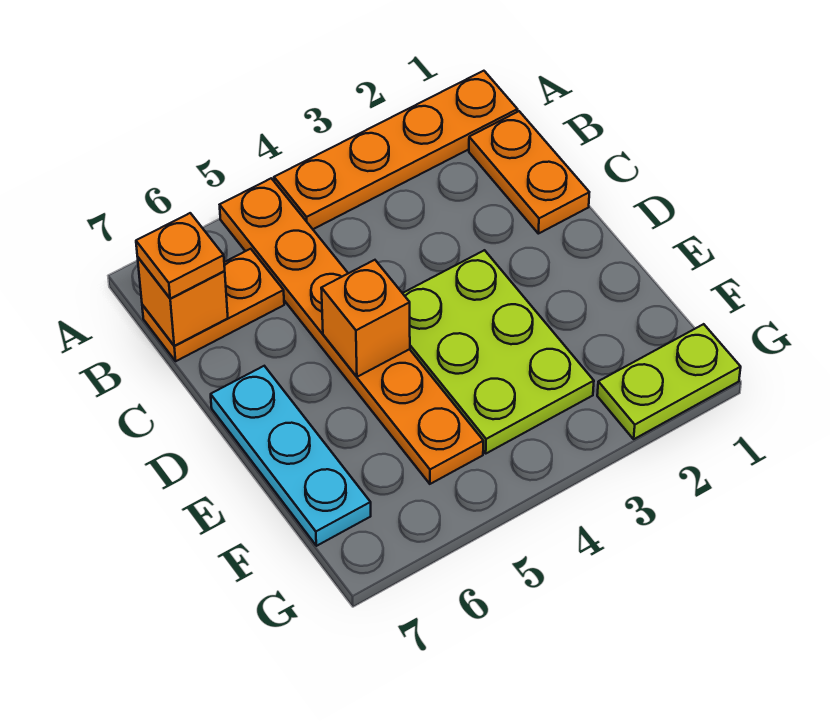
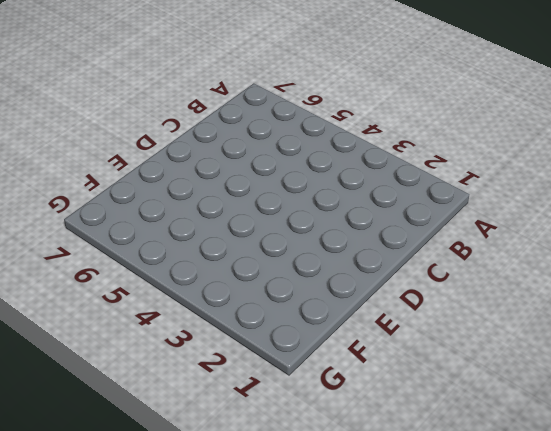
none -> orange plate A1:A4 level 1
none -> orange plate A5:F5 level 1

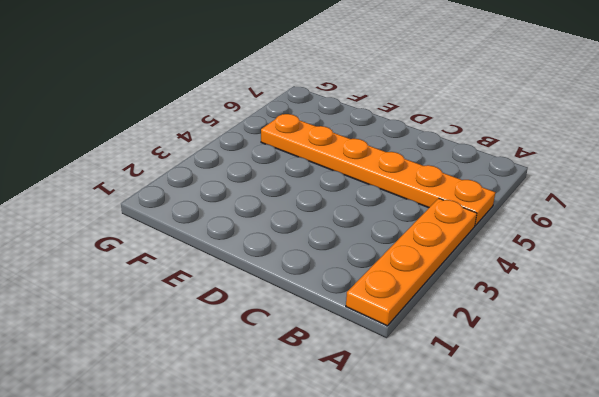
none -> orange plate B1:C1 level 1
none -> orange plate B6:B7 level 1

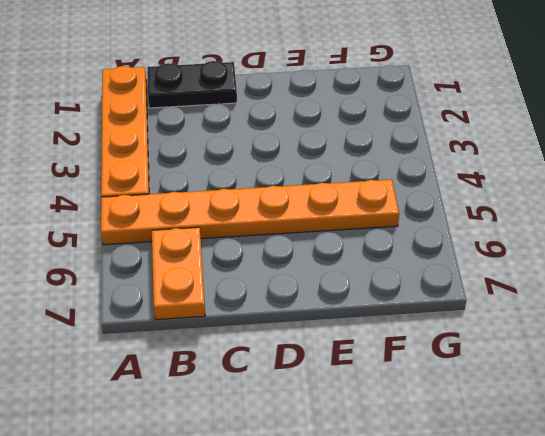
black plate B1:C1 level 1 -> orange plate B1:C1 level 1
none -> lime plate D3:F4 level 1
none -> cyan plate D7:F7 level 1

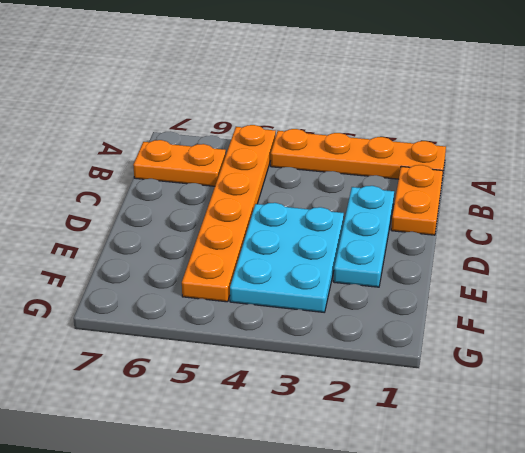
cyan plate C2:E2 level 1 -> cyan plate D7:F7 level 1
cyan plate D3:F4 level 1 -> lime plate D3:F4 level 1
none -> lime plate G1:G2 level 1
none -> orange brick B7 level 2

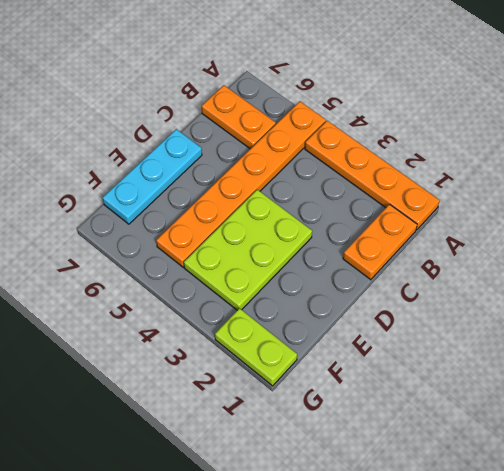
none -> orange brick B7 level 2
none -> orange brick D5 level 2

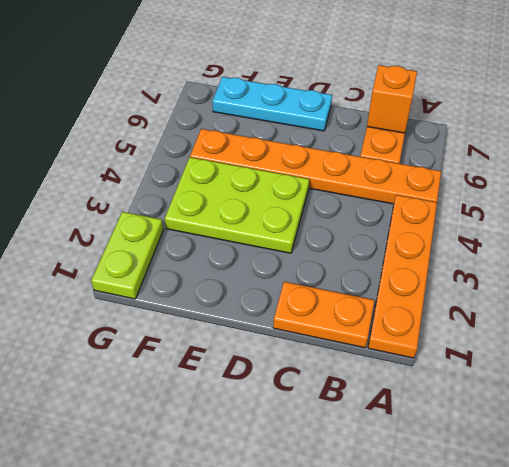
none -> orange brick D5 level 2
none -> orange plate B7 level 3

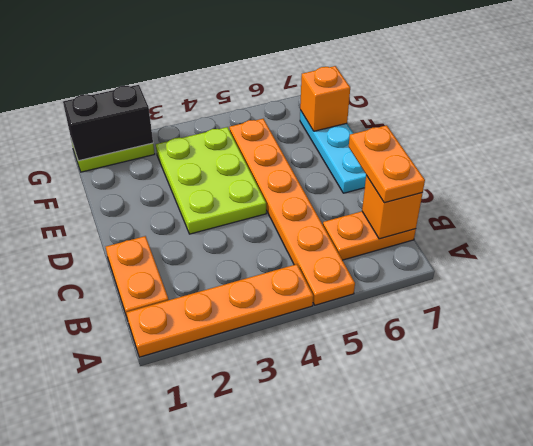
orange plate B7:C7 level 3 -> orange plate B7 level 3
orange brick F7 level 2 -> orange brick D5 level 2
black brick G1:G2 level 2 -> none

